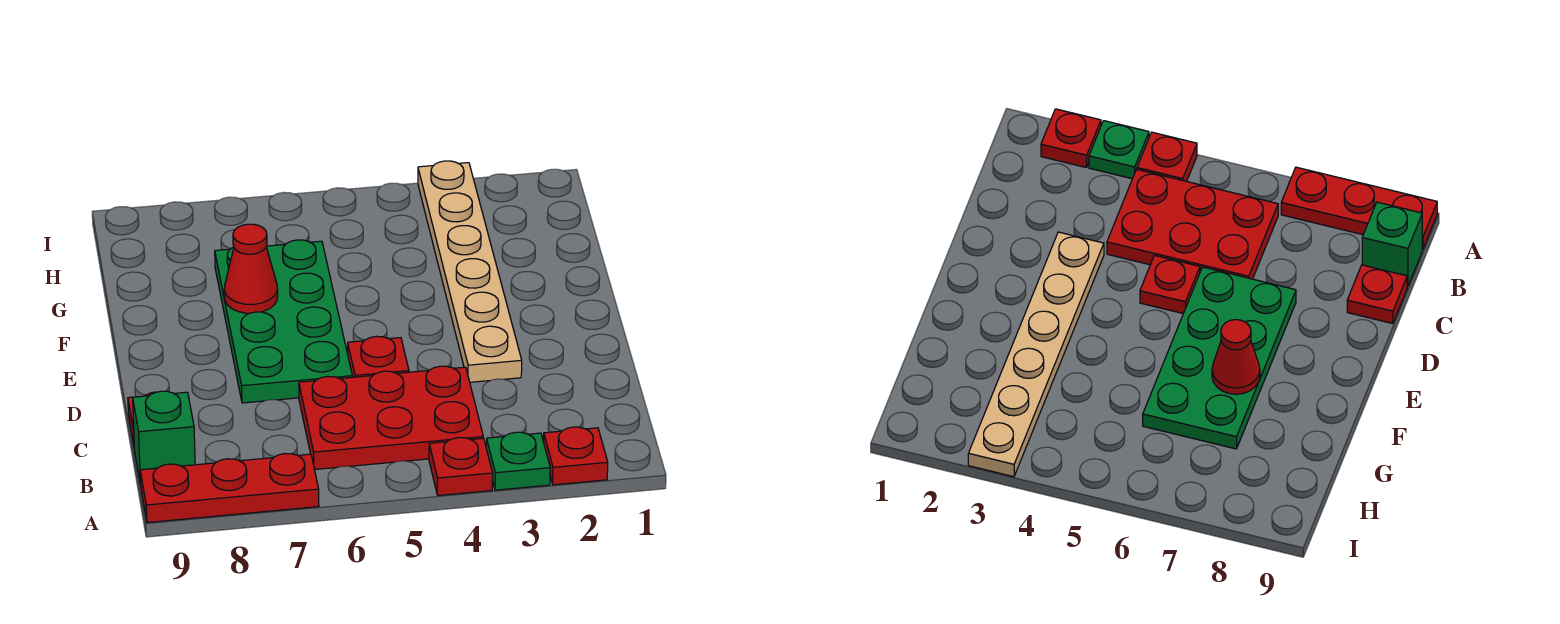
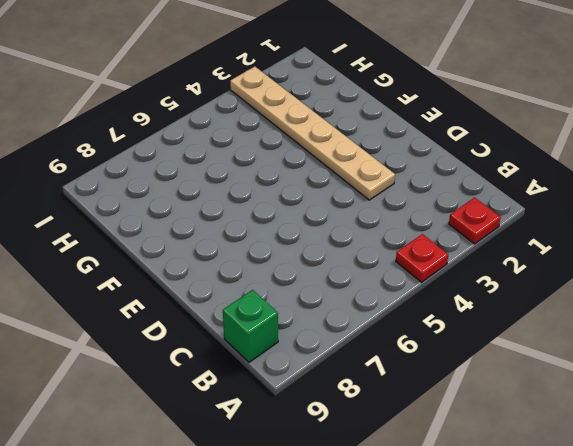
none -> green plate A3 level 1
none -> red plate A7:A9 level 1

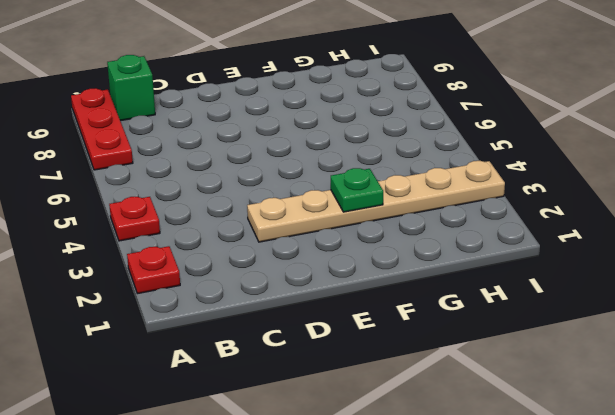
green plate F3 level 2 -> green plate A3 level 1
none -> red plate B4:C6 level 1
none -> red plate C9 level 1

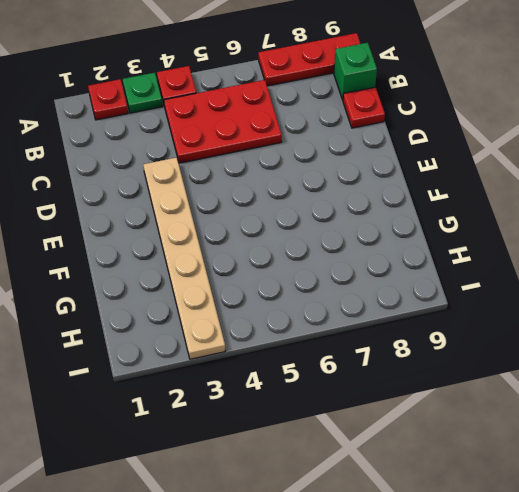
none -> red plate D5 level 1
none -> green plate D6:G7 level 1

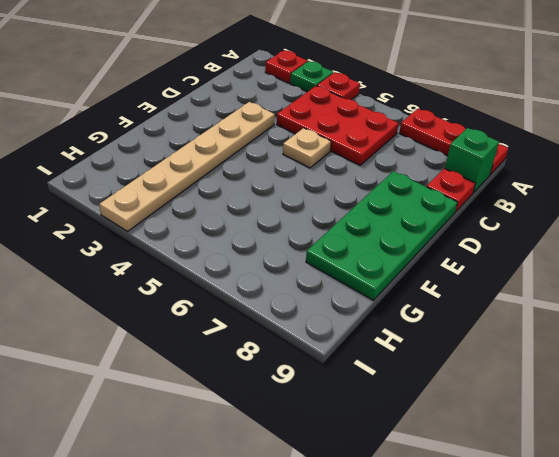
tan plate D5 level 1 -> red plate D5 level 1
green plate D8:G9 level 1 -> green plate D6:G7 level 1
none -> red cone F7 level 2

